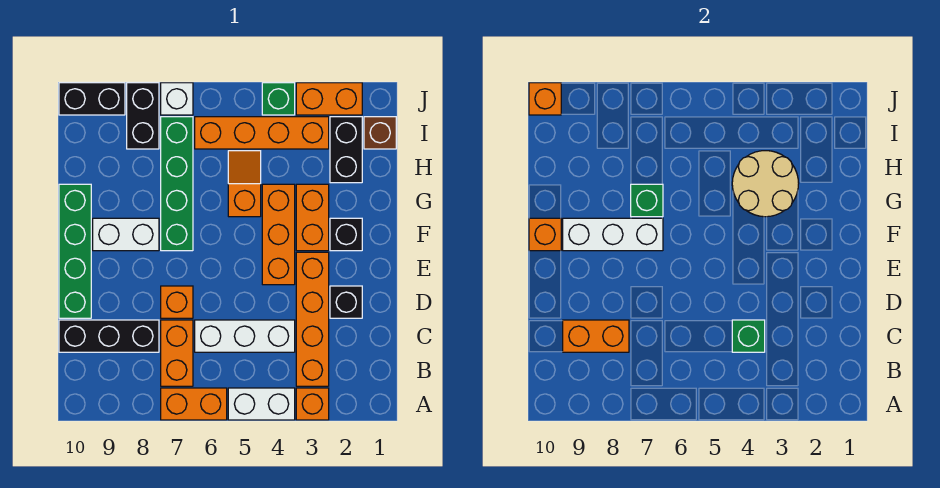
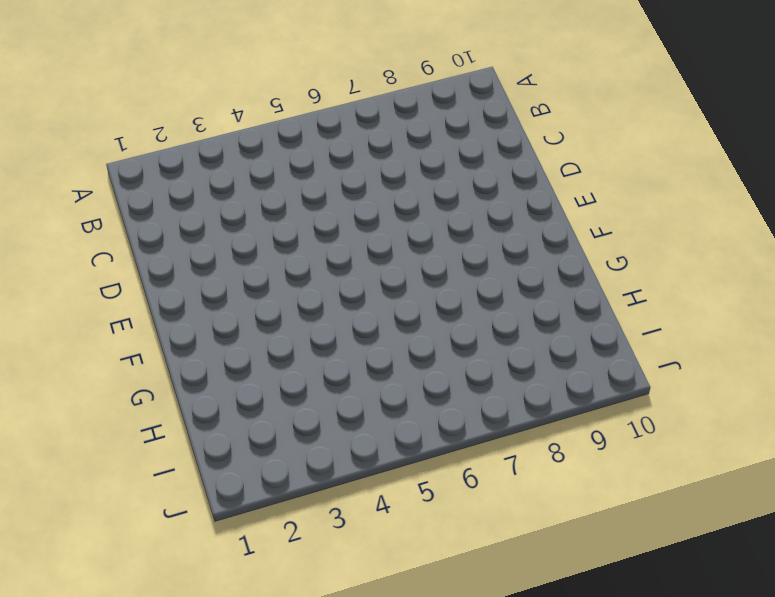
none -> orange brick A3 level 1
none -> white brick A4:A5 level 1
none -> orange brick A6:A7 level 1
none -> orange brick B3:E3 level 1

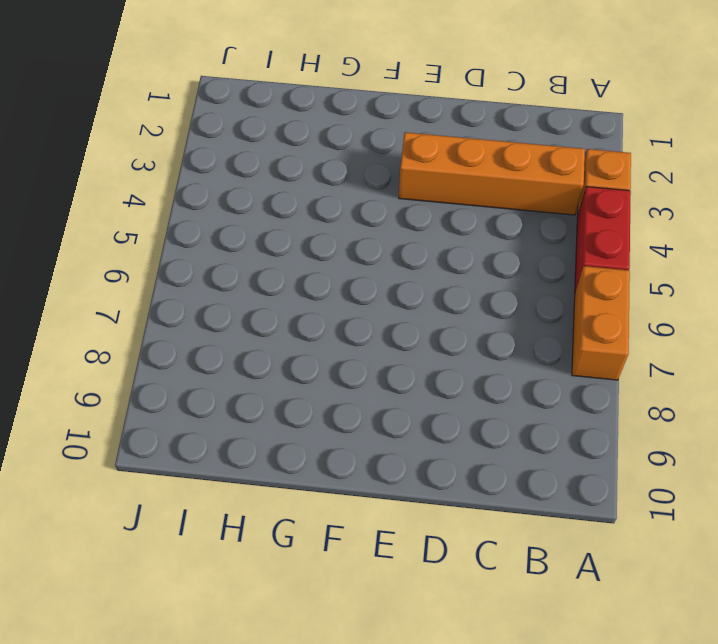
red brick A4:A5 level 1 -> white brick A4:A5 level 1
none -> orange brick B7:C7 level 1
none -> white brick C4:C6 level 1
none -> black brick C8:C10 level 1
none -> black brick D2 level 1

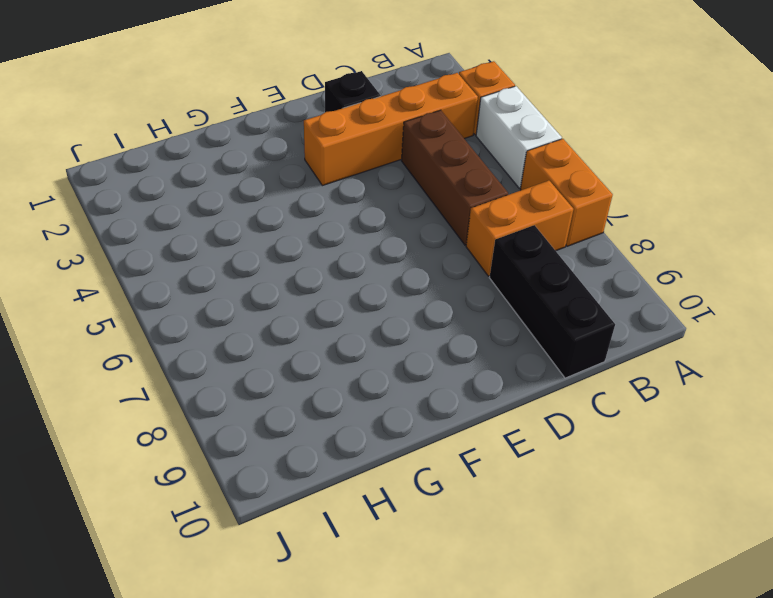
brown brick C4:C6 level 1 -> white brick C4:C6 level 1
none -> orange brick D7 level 1
none -> green brick D10:G10 level 1
none -> orange brick E4:G4 level 1
none -> black brick F2 level 1

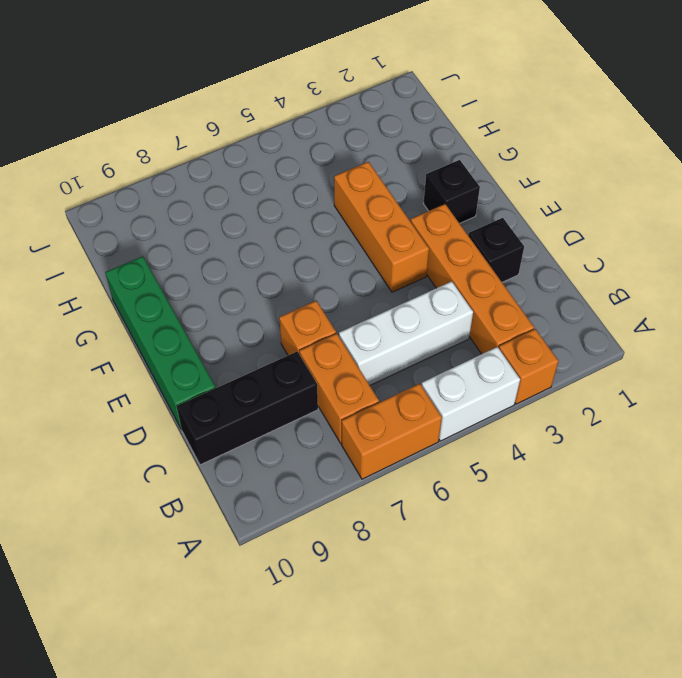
none -> orange brick F3:G3 level 1
none -> green brick F7:I7 level 1
none -> white brick F8:F9 level 1
none -> orange slope G5:H5 level 1 top G

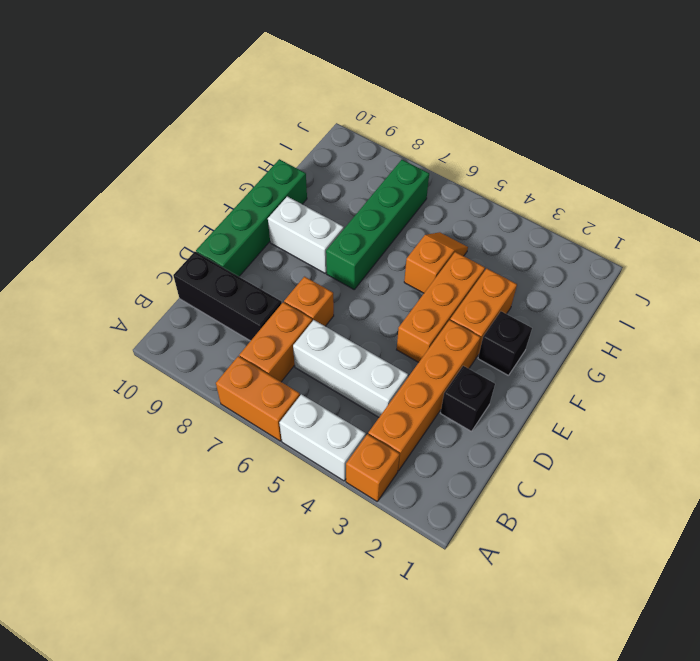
none -> black brick H2:I2 level 1
none -> brown brick I1 level 1
none -> orange brick I3:I6 level 1
none -> black brick I8:J8 level 1

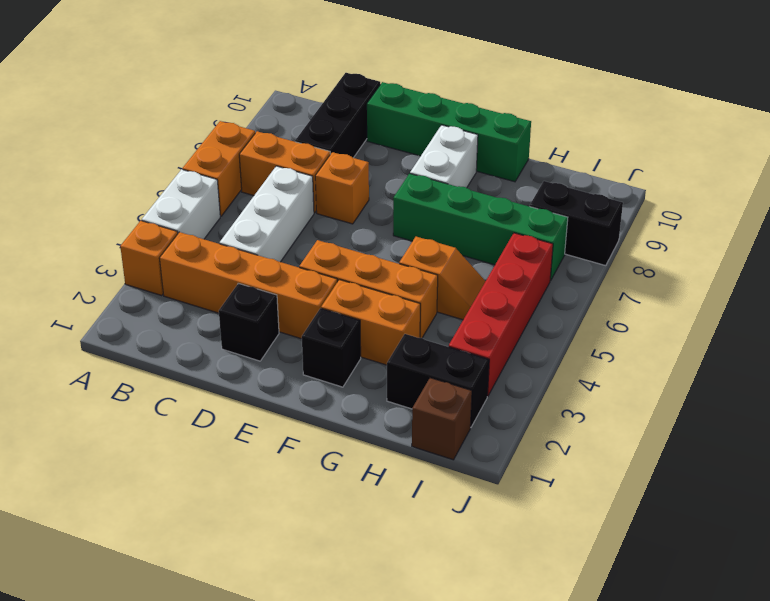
red brick I3:I6 level 1 -> orange brick I3:I6 level 1
none -> orange brick J2:J3 level 1
none -> green brick J4 level 1
none -> white brick J7 level 1
none -> black brick J9:J10 level 1

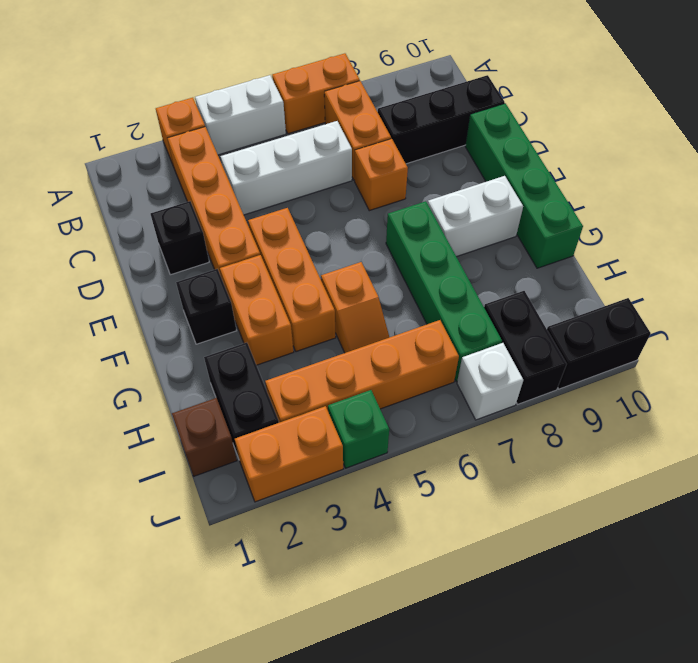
none -> green brick C4 level 2
none -> orange brick C8:C9 level 2
none -> white brick F7:F9 level 2
none -> orange brick F10 level 2

